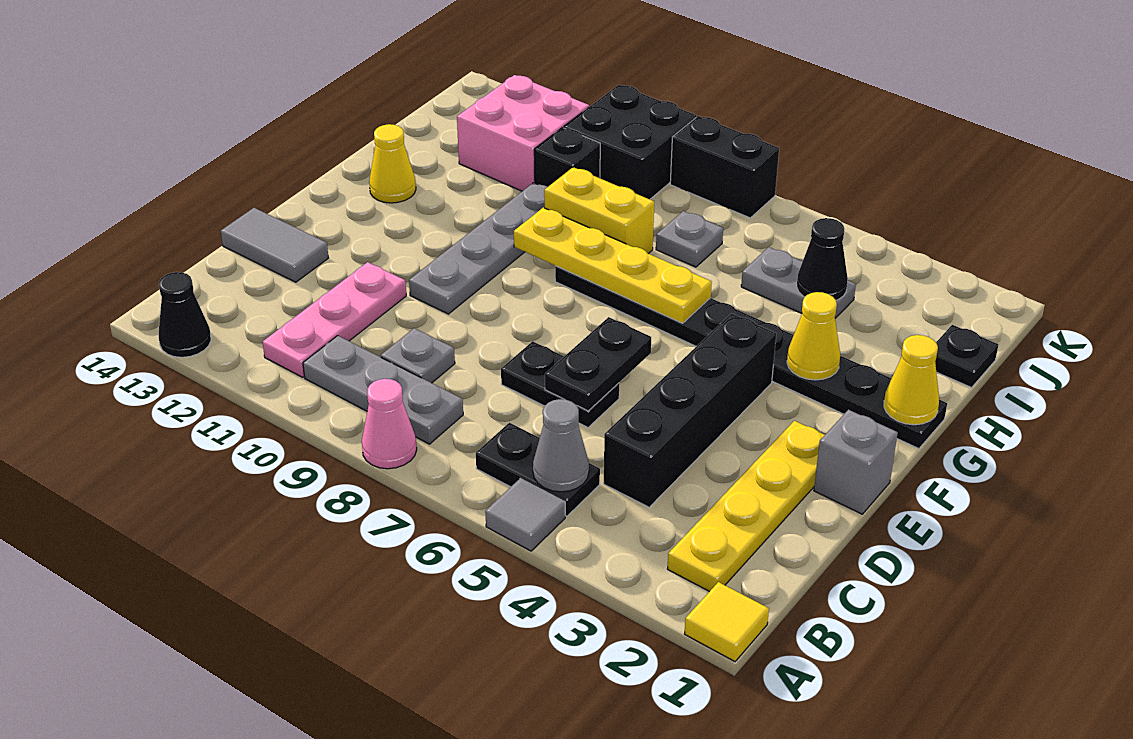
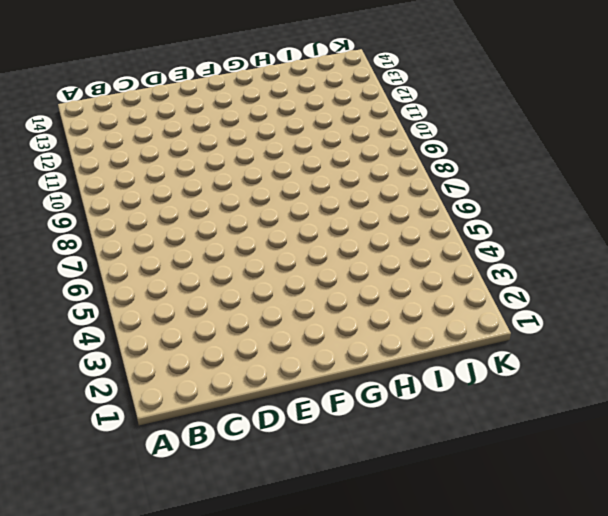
none -> yellow tile A1 level 1
none -> grey tile A5 level 1
none -> pink cone A8 level 1
none -> black cone A13 level 1

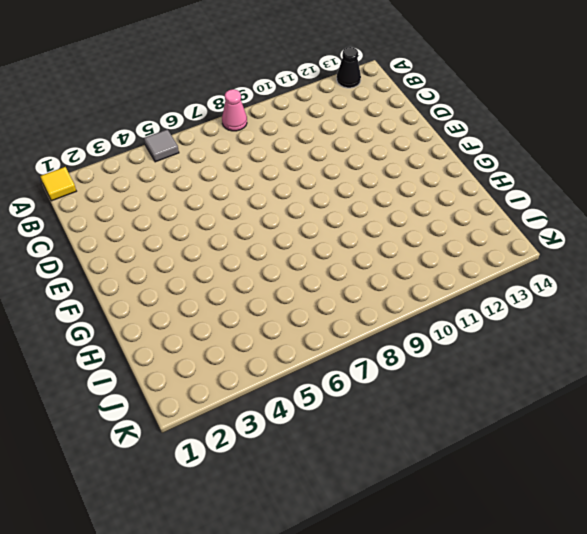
none -> yellow plate B2:E2 level 1
none -> black plate B5:B6 level 1
none -> grey plate B8:B10 level 1
none -> pink plate B11:D11 level 1

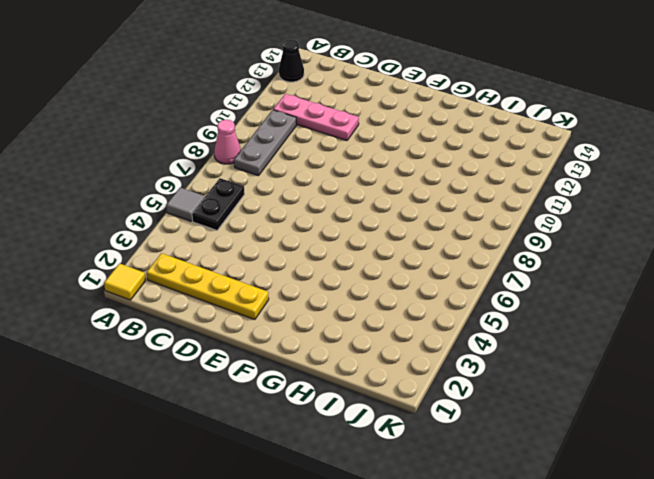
none -> black brick C4:F4 level 1
none -> grey plate C9 level 1
none -> black plate D6:D7 level 1
none -> grey tile D13:D14 level 1

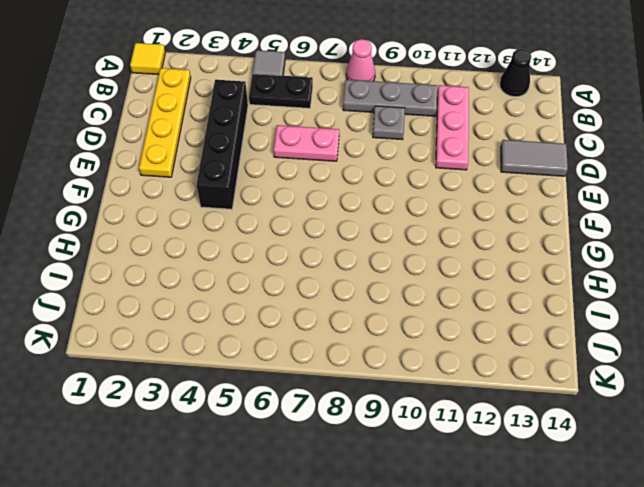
pink plate D6:D7 level 1 -> black plate D6:D7 level 1
none -> grey brick E1 level 1
none -> grey plate E10:H10 level 1
none -> black plate G1:G8 level 1
none -> yellow cone G13 level 1

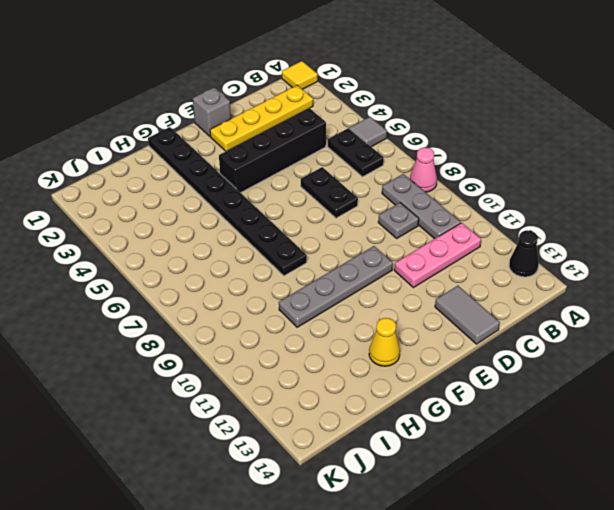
none -> yellow brick H8:H9 level 1
none -> black plate I1 level 1
none -> grey plate I4:I5 level 1
none -> grey plate I7 level 1

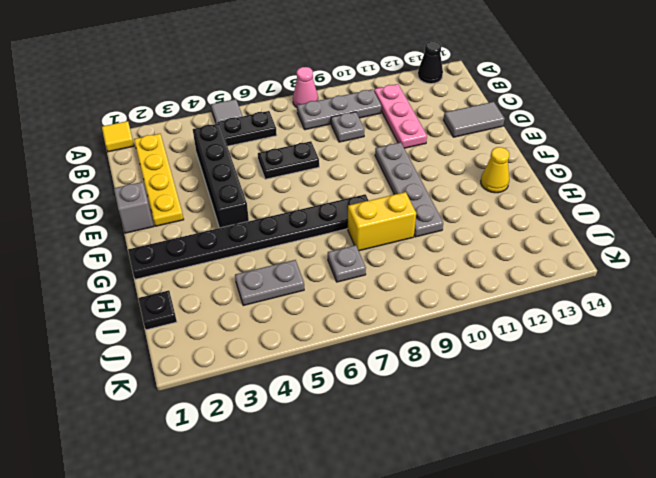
none -> black brick I10 level 1
none -> pink brick I11:J12 level 1
none -> black brick J9:K10 level 1
none -> black brick K7:K8 level 1

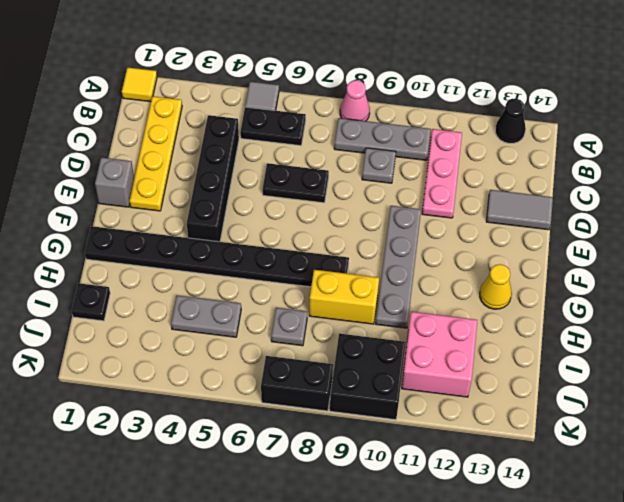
none -> black brick I10 level 1
none -> grey cone B5 level 2
none -> black plate D6:E6 level 2
none -> yellow cone G1 level 2

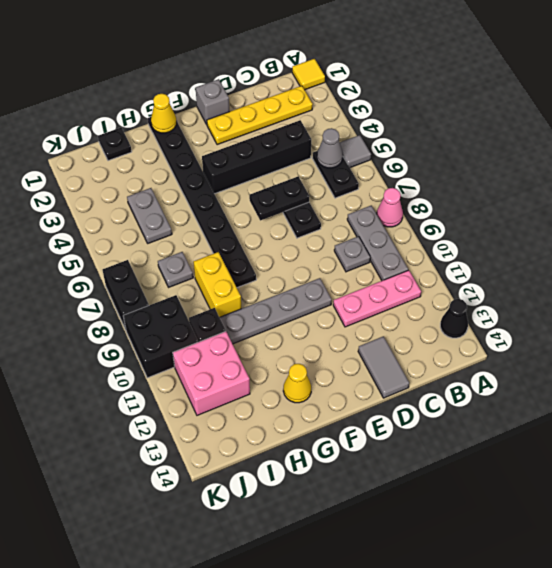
none -> yellow cone G3 level 2
none -> yellow plate G6:G9 level 2
none -> black cone I4 level 2

